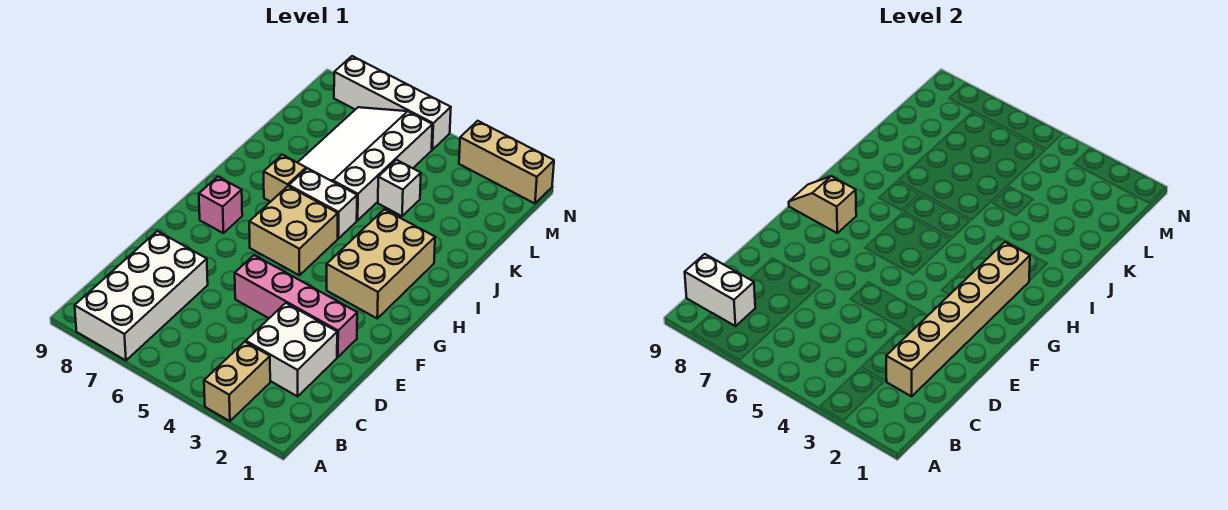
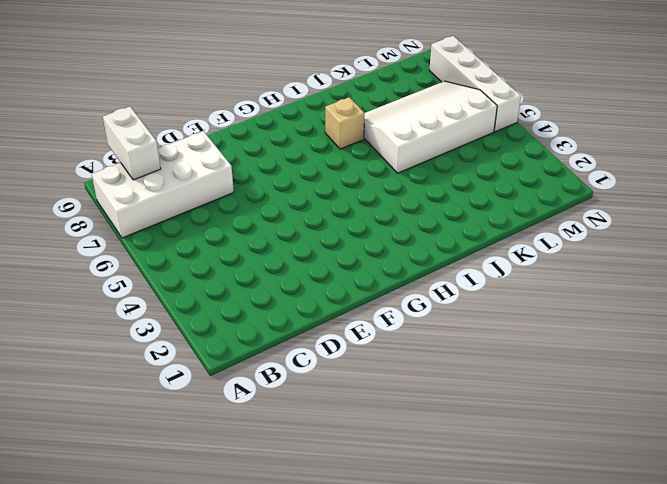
none -> tan brick A3:B3 level 1
none -> white brick C2:D3 level 1
none -> pink brick E2:E5 level 1

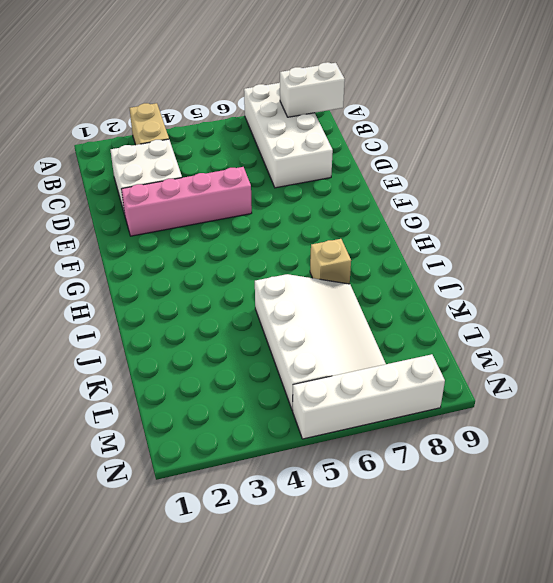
none -> tan brick G2:I3 level 1
none -> tan brick G5:H6 level 1
none -> pink brick G8 level 1

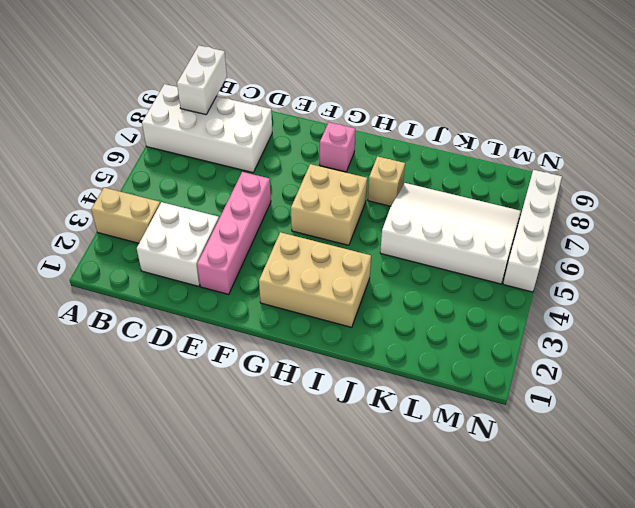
none -> white brick I5:I6 level 1
none -> white brick K4 level 1
none -> tan brick N1:N3 level 1

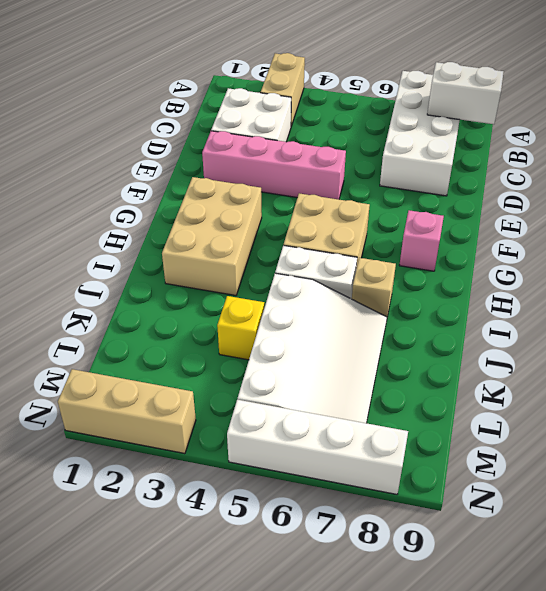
yellow brick K4 level 1 -> white brick K4 level 1
none -> tan brick C2:H2 level 2
none -> tan slope G8:G9 level 2 top 8

